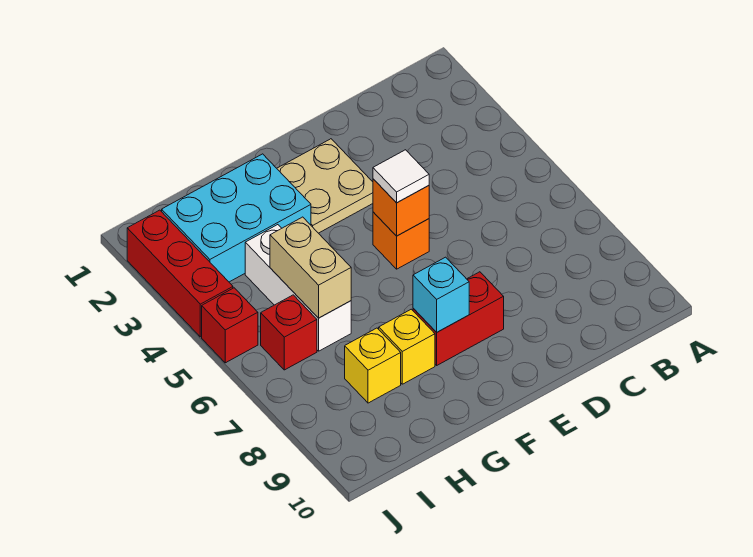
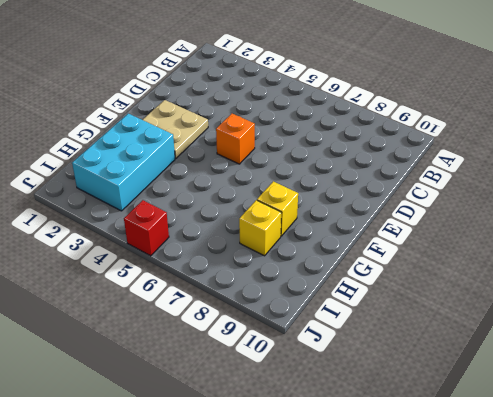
none -> red brick E8:F8 level 1
none -> white brick H4:H6 level 1
none -> red brick I6 level 1

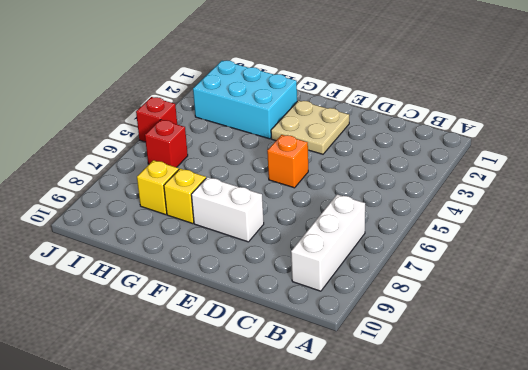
white brick B7:B9 level 1 -> white brick H4:H6 level 1
white brick E8:F8 level 1 -> red brick E8:F8 level 1
none -> red brick J2:J4 level 1
none -> orange brick E5 level 2
none -> cyan brick F8 level 2

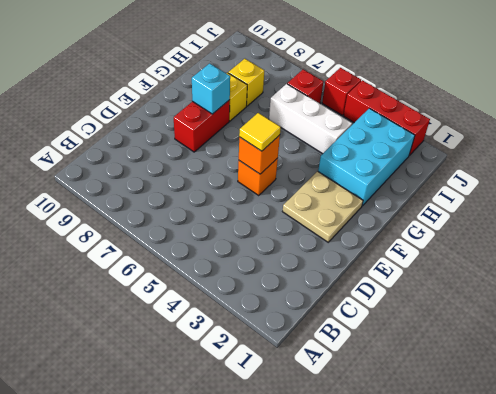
yellow tile E5 level 3 -> white tile E5 level 3
none -> tan brick H5:H6 level 2

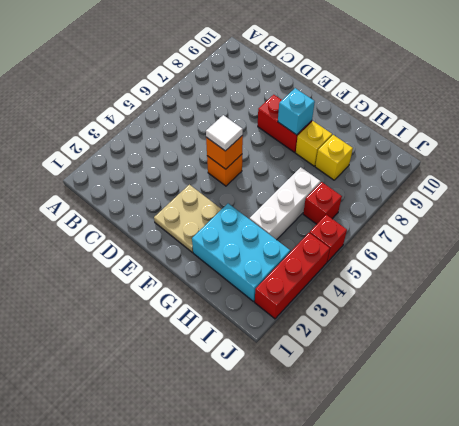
none -> tan brick H5:H6 level 2

